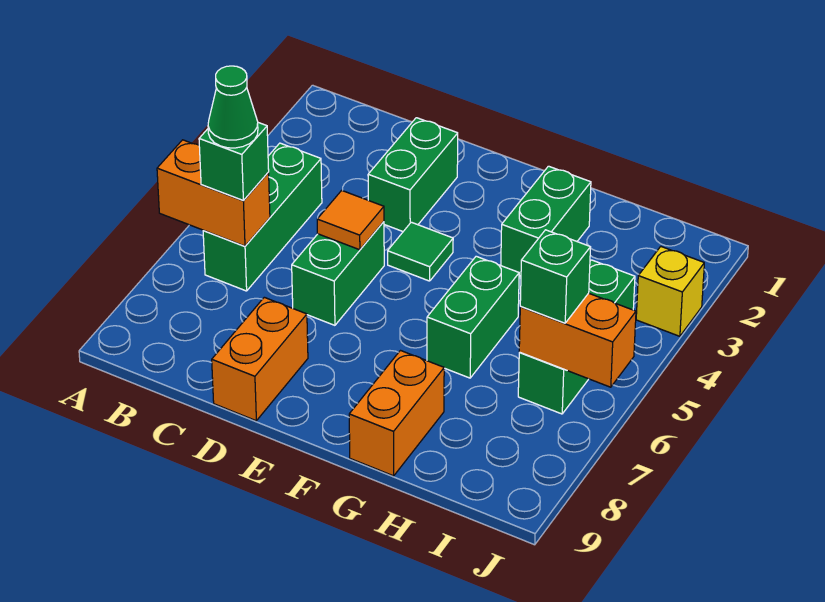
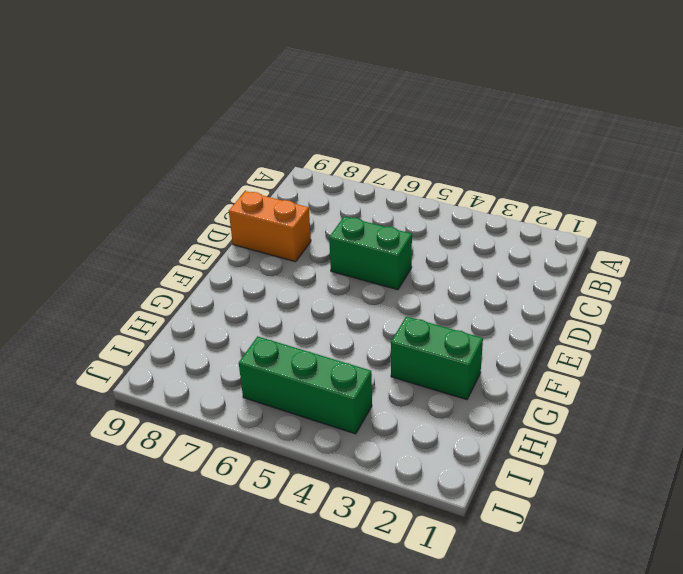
none -> green brick B4:B6 level 1
none -> green brick D2:D3 level 1
none -> green tile E4 level 1

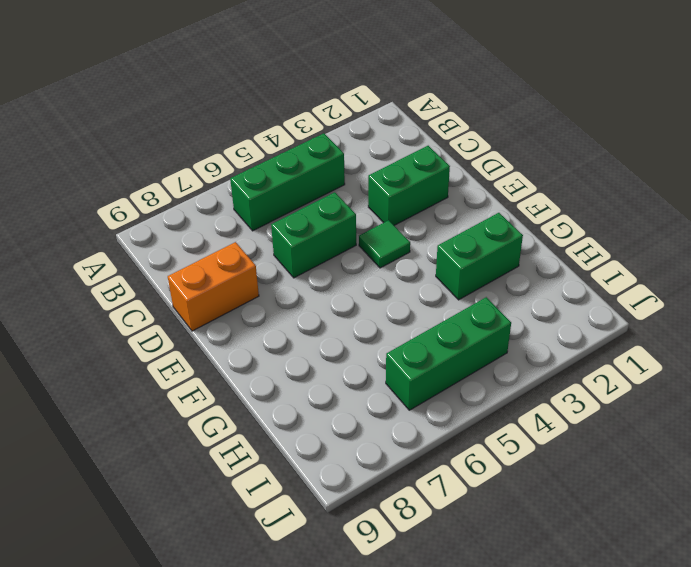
none -> green brick G5:G6 level 1
none -> orange brick G8:G9 level 1
none -> yellow brick J3 level 1

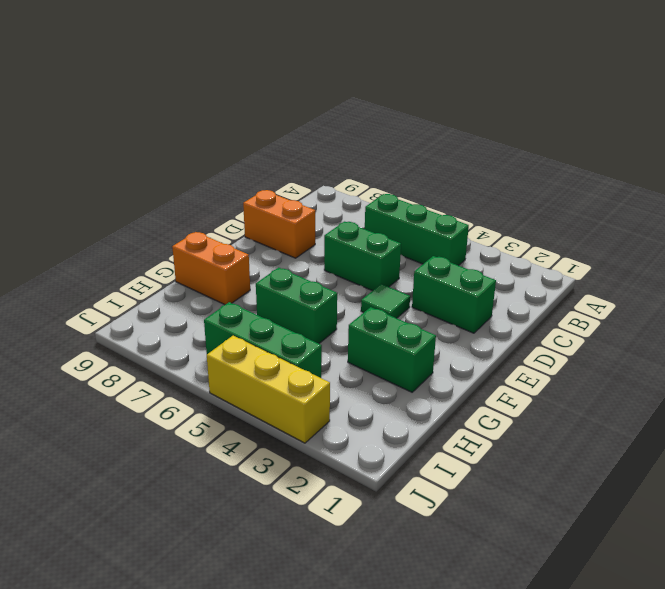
yellow brick J3:J5 level 1 -> yellow brick J3 level 1
none -> orange brick A6:B6 level 2
none -> orange tile D5 level 2
none -> orange brick I6:J6 level 2

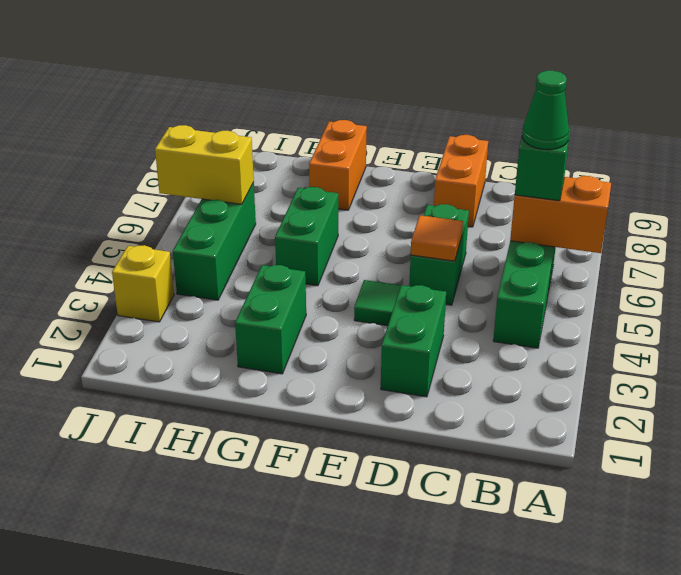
yellow brick I6:J6 level 2 -> orange brick I6:J6 level 2
none -> green brick I6 level 3

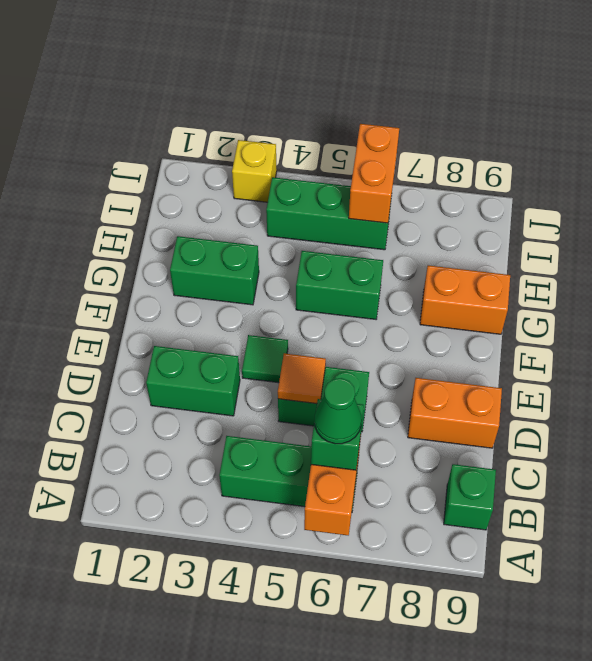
green brick B9 level 1 -> green brick I6 level 3

